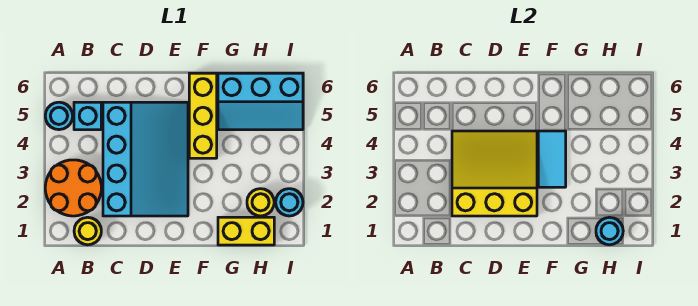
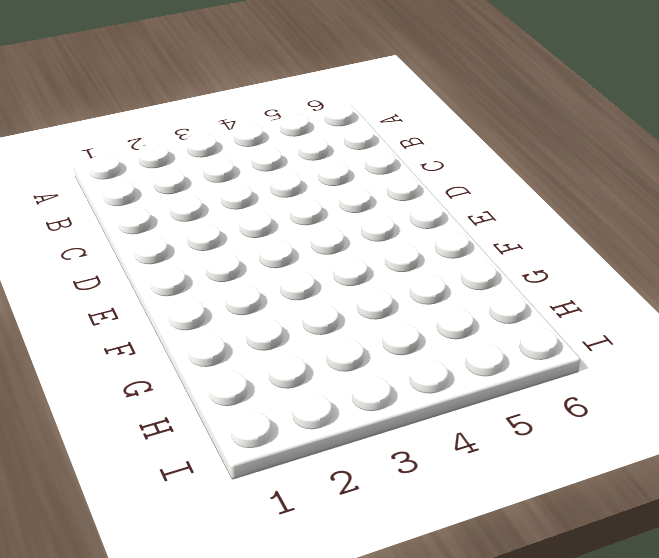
none -> orange round brick A2:B3 level 1
none -> cyan round brick A5 level 1
none -> yellow round brick B1 level 1

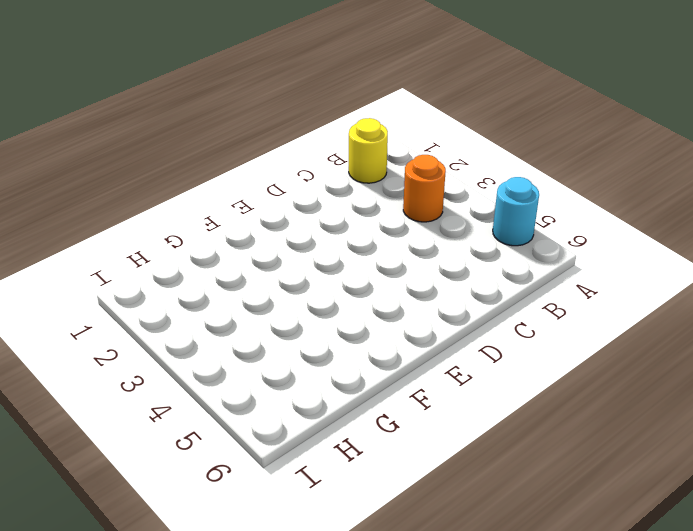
orange round brick B3 level 1 -> orange round brick A2:B3 level 1
none -> cyan brick B5 level 1
none -> cyan slope C2:E5 level 1 top C
none -> yellow brick F4:F6 level 1

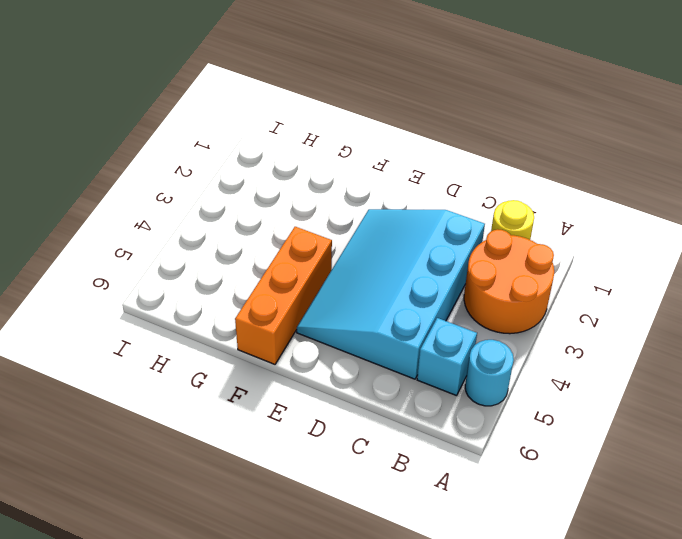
orange brick F4:F6 level 1 -> yellow brick F4:F6 level 1
none -> yellow brick G1:H1 level 1
none -> cyan slope G5:I6 level 1 top 6
none -> yellow round brick H2 level 1

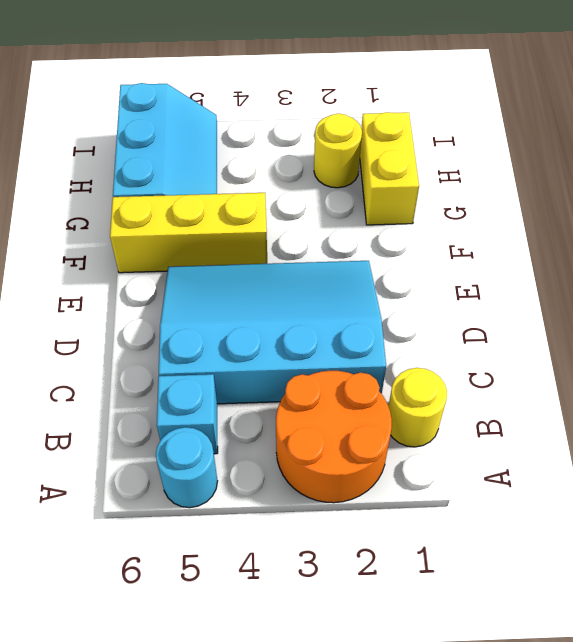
none -> cyan round brick I2 level 1
none -> yellow slope C2:E4 level 2 top 2
none -> cyan tile F3:F4 level 2

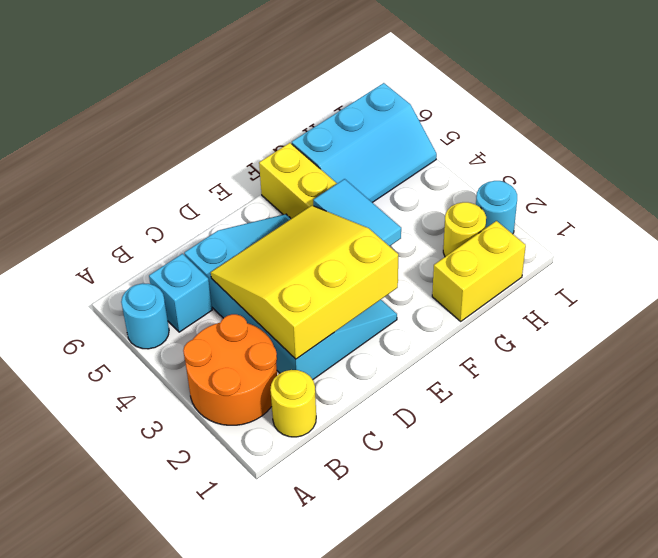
none -> cyan round brick H1 level 2

